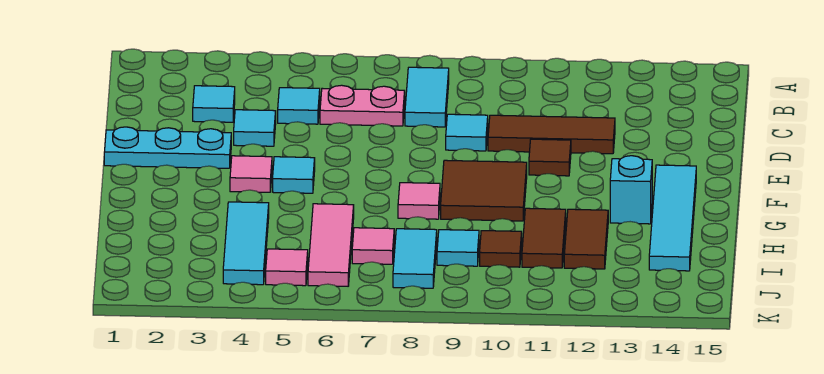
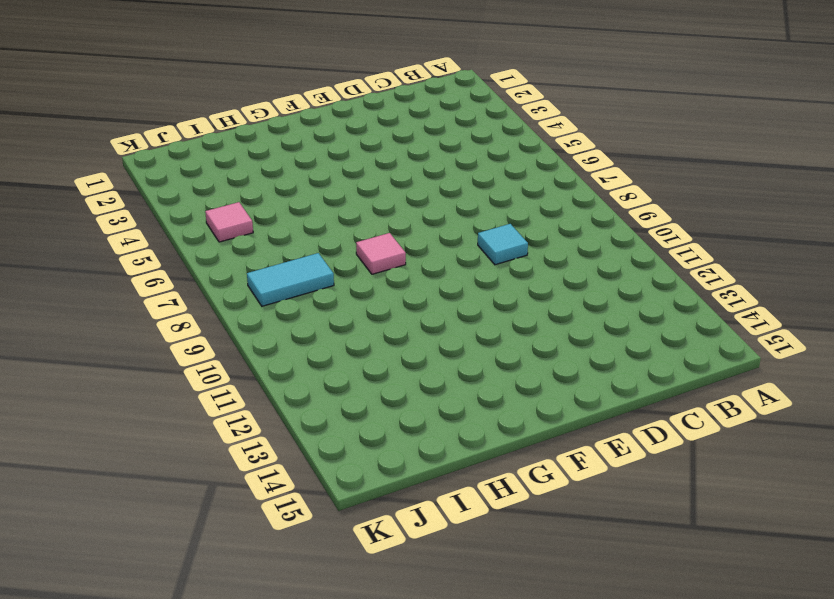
none -> cyan tile B8:C8 level 1
none -> cyan tile C3 level 1
none -> cyan tile C5 level 1

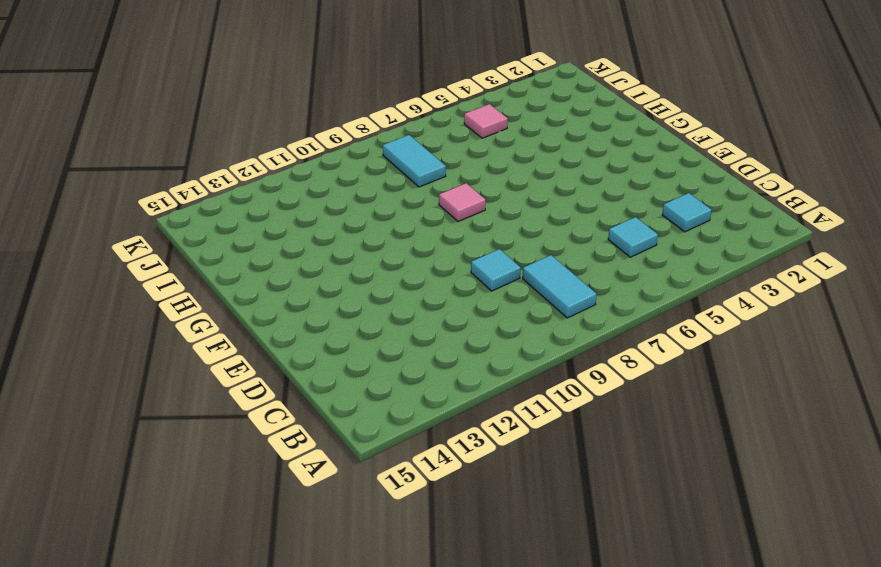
none -> pink plate C6:C7 level 1
none -> cyan tile D4 level 1
none -> brown tile D10:D12 level 1

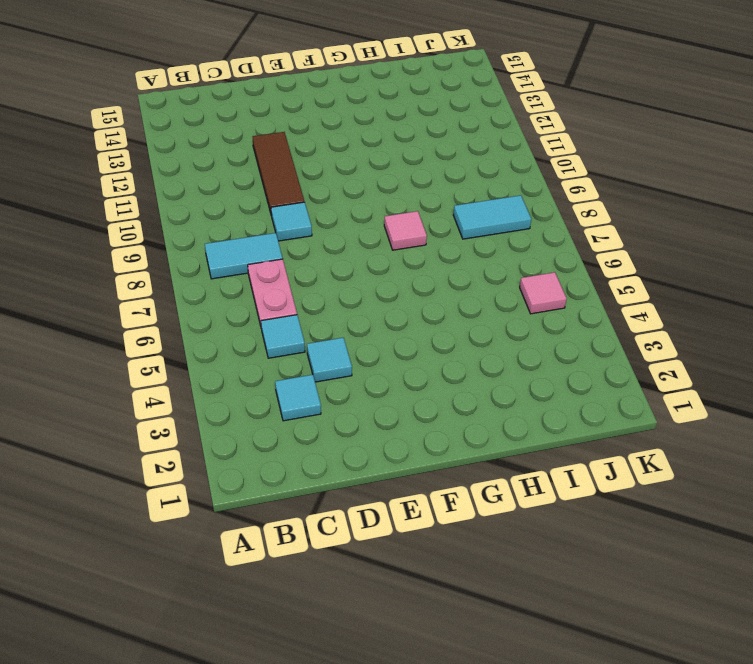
none -> cyan plate E1:E3 level 1
none -> brown tile E11 level 1
none -> pink tile F4 level 1

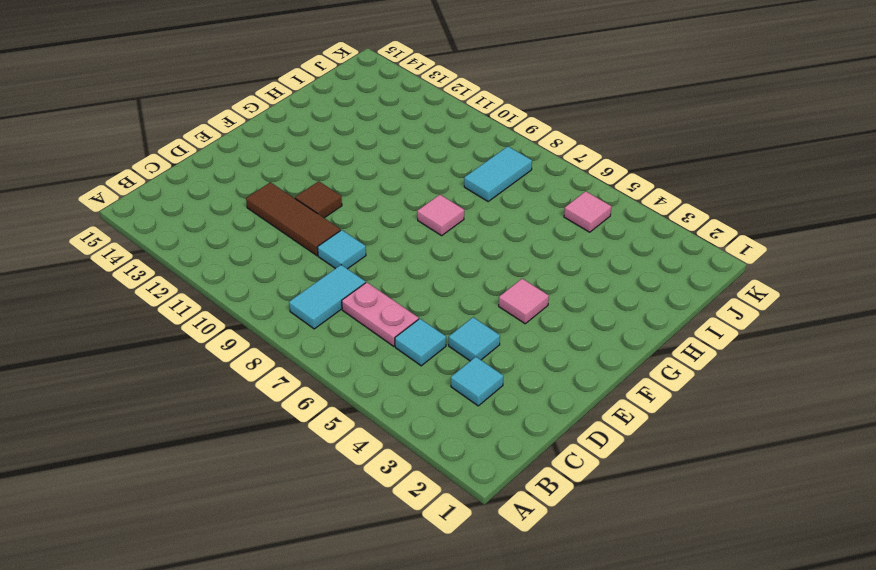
none -> cyan plate E1:E3 level 1
none -> cyan tile F5 level 1
none -> brown tile F9:G10 level 1

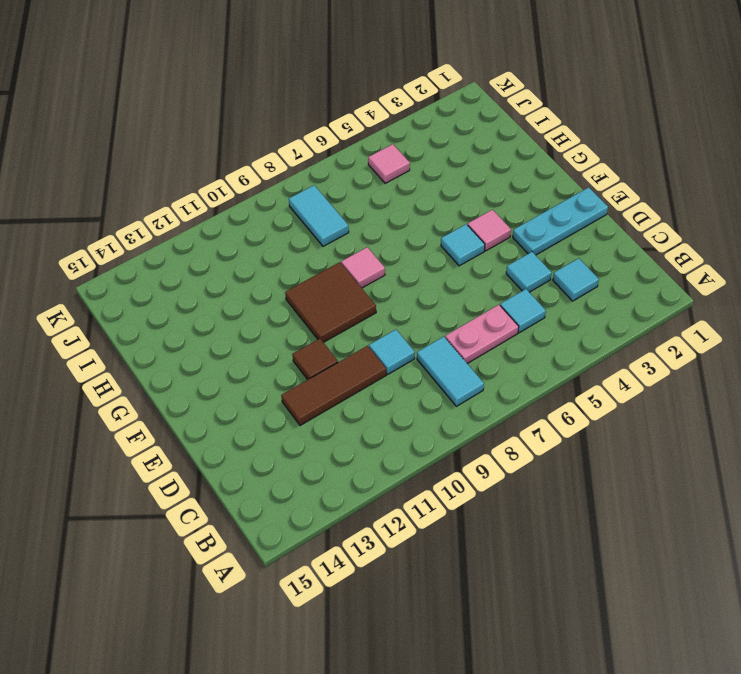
none -> cyan tile F14:I14 level 1
none -> cyan brick G13 level 1
none -> cyan tile H4:J4 level 1

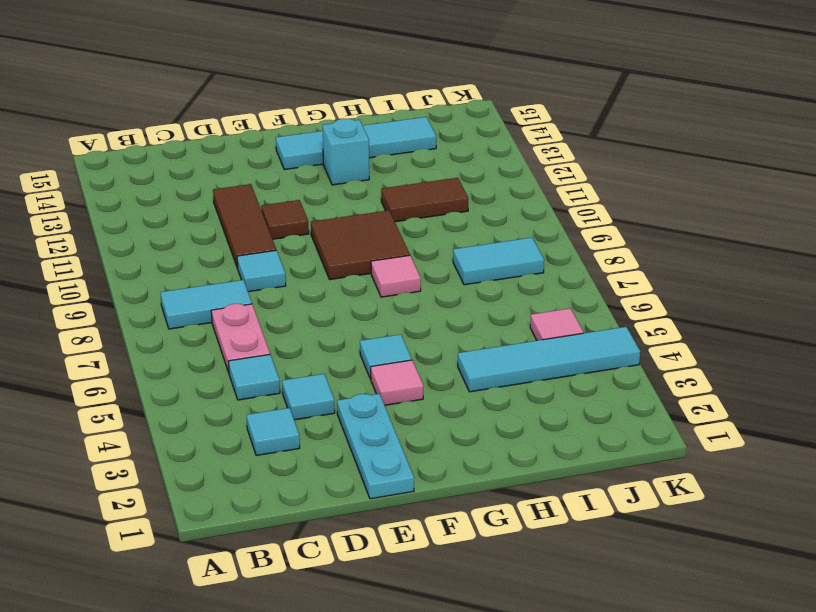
cyan tile H4:K4 level 1 -> cyan tile H4:J4 level 1
none -> pink tile H6:J6 level 1
none -> brown tile H12:I12 level 1
none -> pink tile I7 level 1

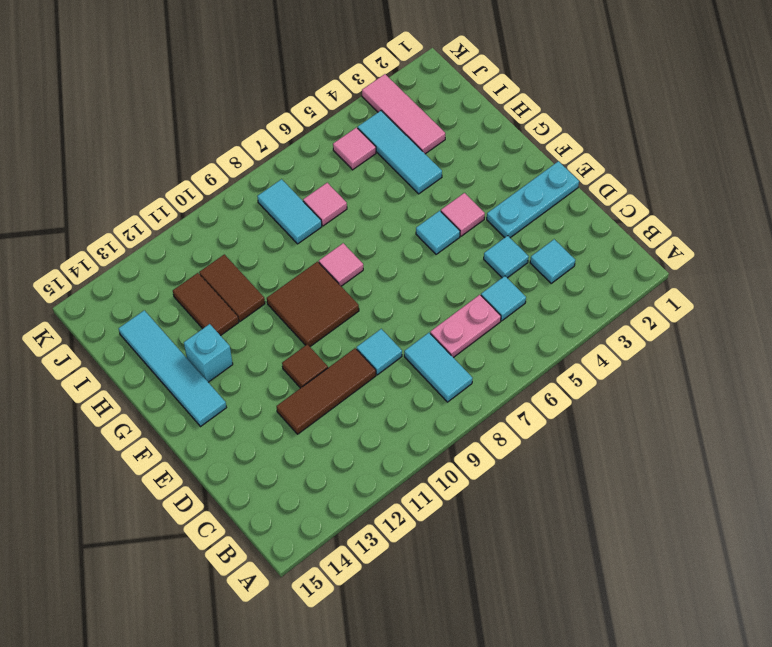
pink tile I3:K3 level 1 -> pink tile H6:J6 level 1
none -> cyan tile I9 level 1
none -> brown tile I10 level 1

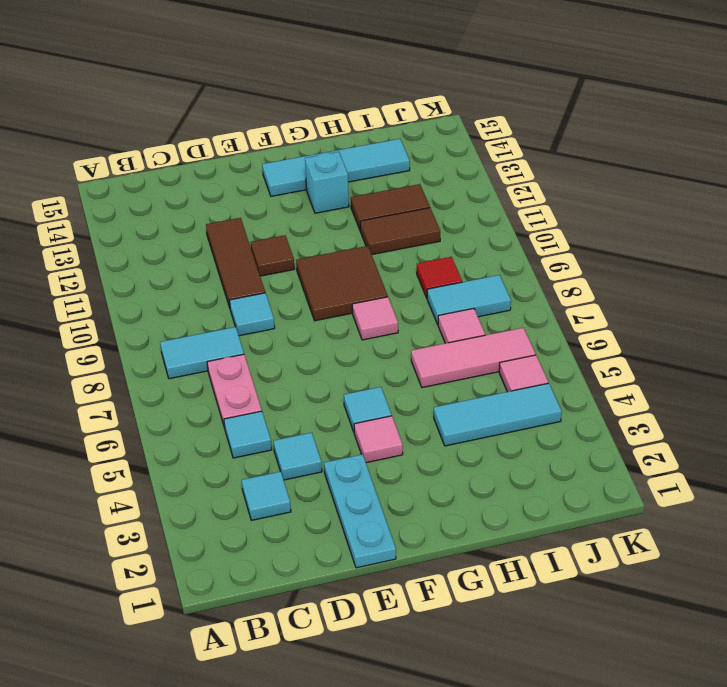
red tile I9 level 1 -> cyan tile I9 level 1
none -> brown tile I10 level 1

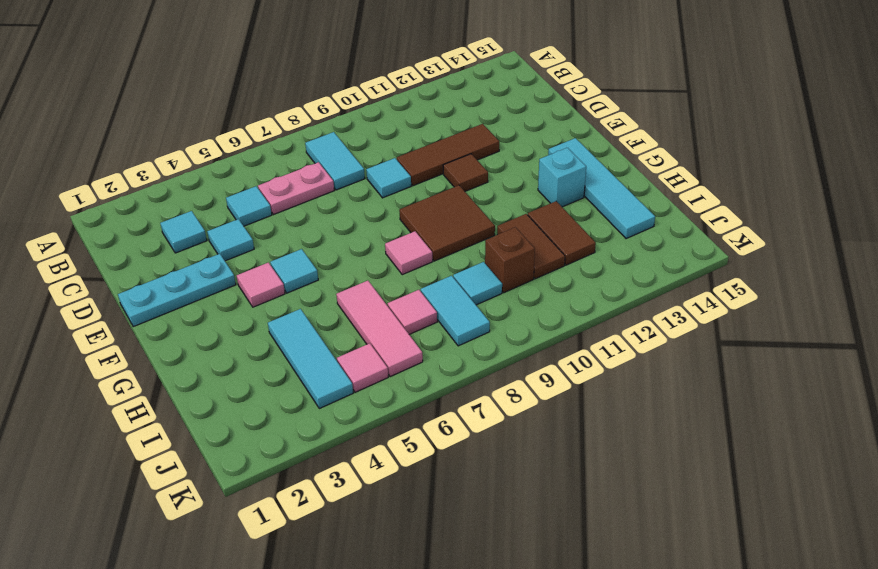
brown brick I10 level 1 -> brown tile I10 level 1

